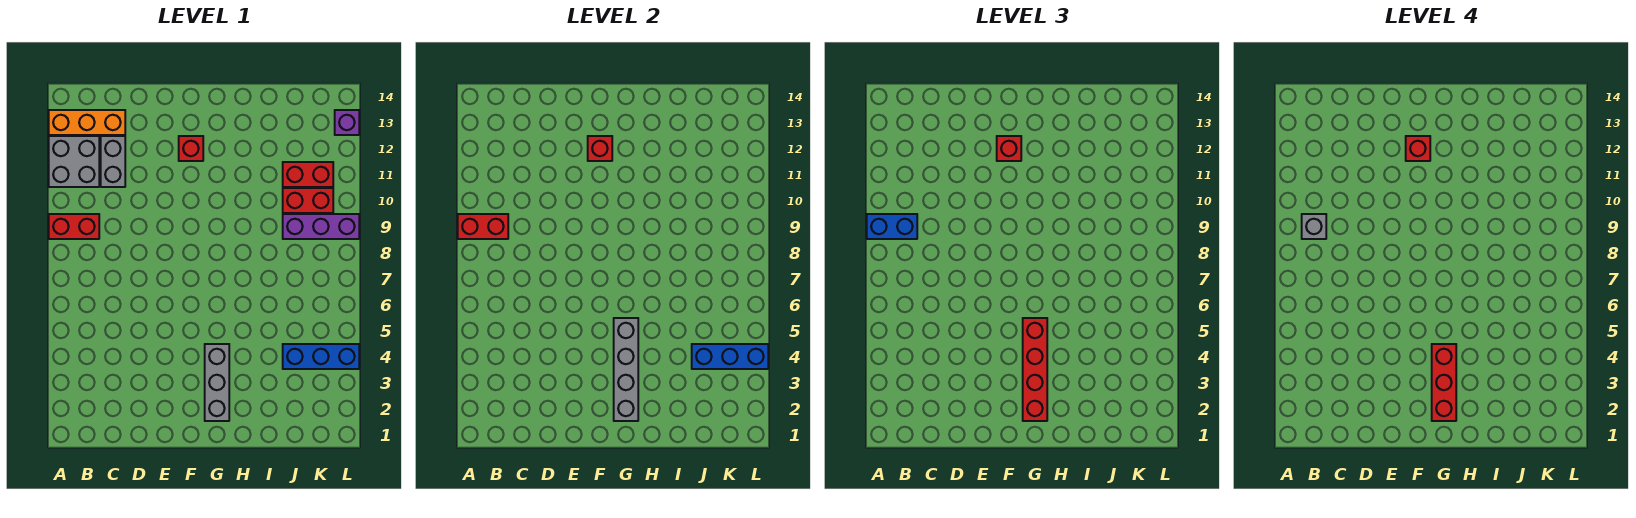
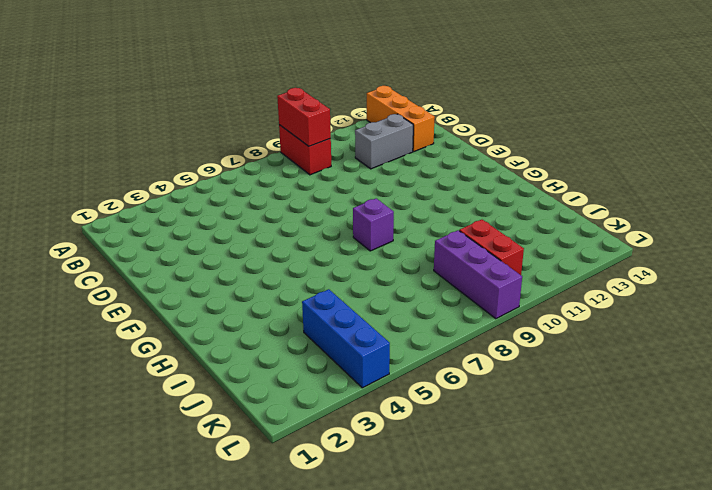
purple brick G8 level 1 -> purple brick L13 level 1
none -> grey brick A11:B12 level 1
none -> red brick F12 level 1
none -> grey brick G2:G4 level 1

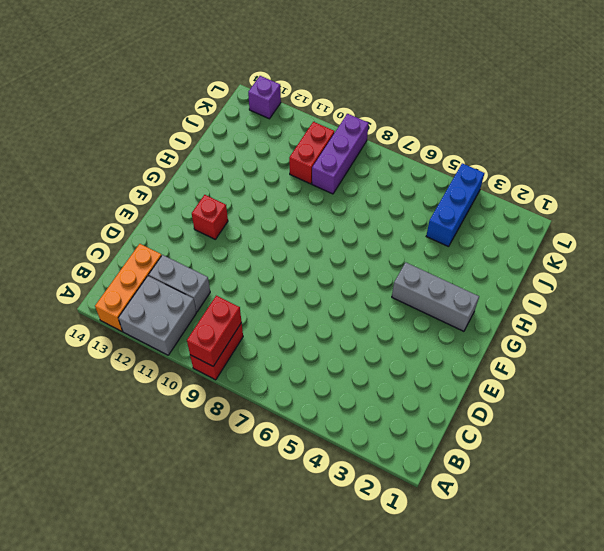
none -> red brick J11:K11 level 1
none -> red brick F12 level 2
none -> grey brick G2:G5 level 2

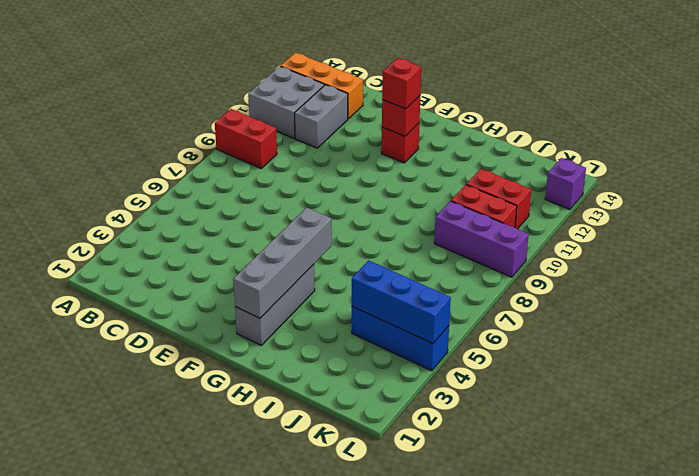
none -> red brick A9:B9 level 2
none -> blue brick A9:B9 level 3
none -> red brick G2:G5 level 3

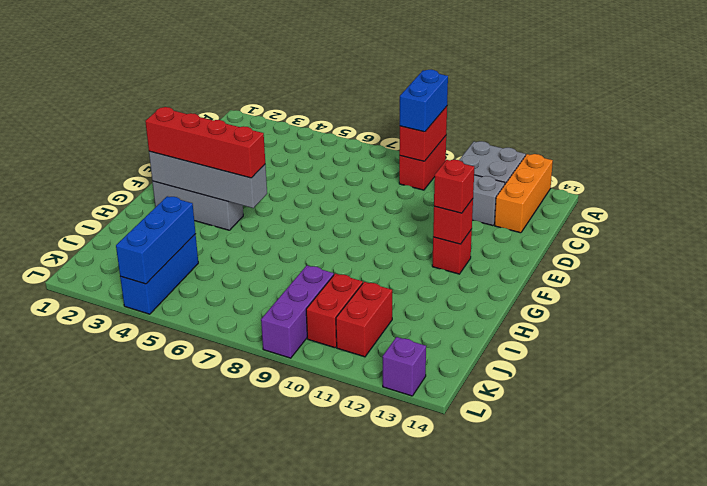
none -> grey brick B9 level 4
none -> red brick F12 level 4
none -> red brick G2:G4 level 4

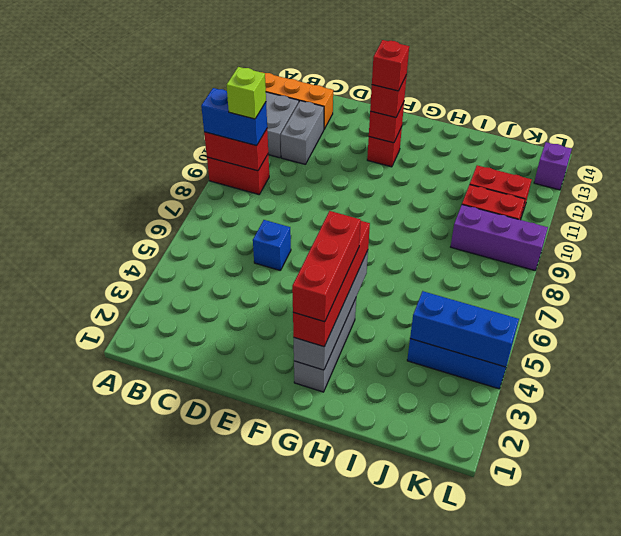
lime brick B9 level 4 -> grey brick B9 level 4
blue brick D6 level 1 -> none

